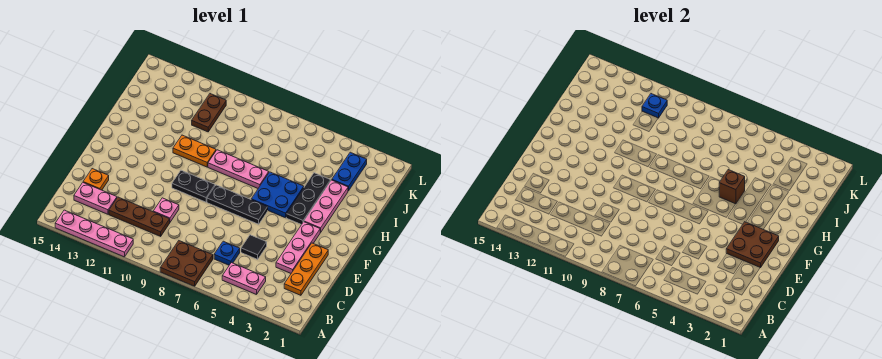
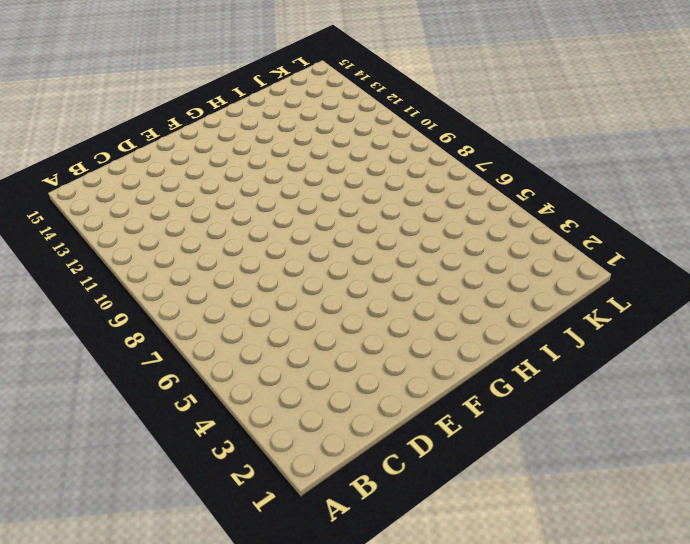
none -> brown plate A7:B8 level 1
none -> pink plate A11:A14 level 1
none -> pink plate B4:B5 level 1

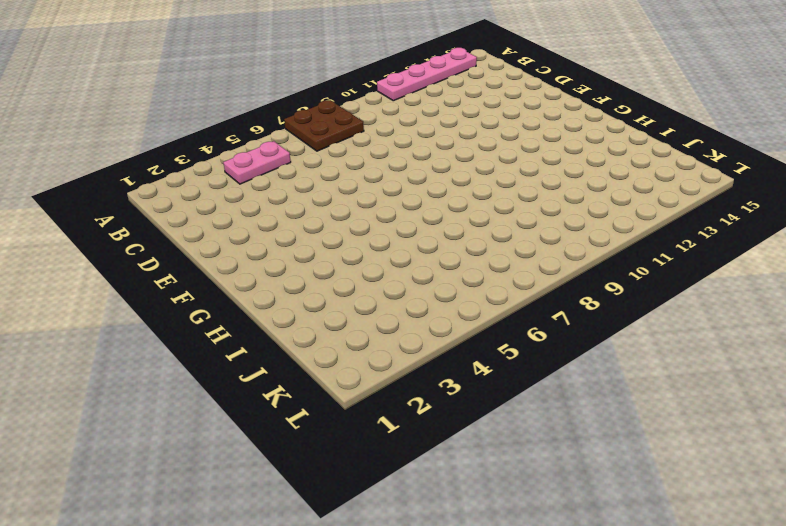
none -> orange plate C2:E2 level 1
none -> blue plate C6 level 1
none -> brown plate C10:C12 level 1

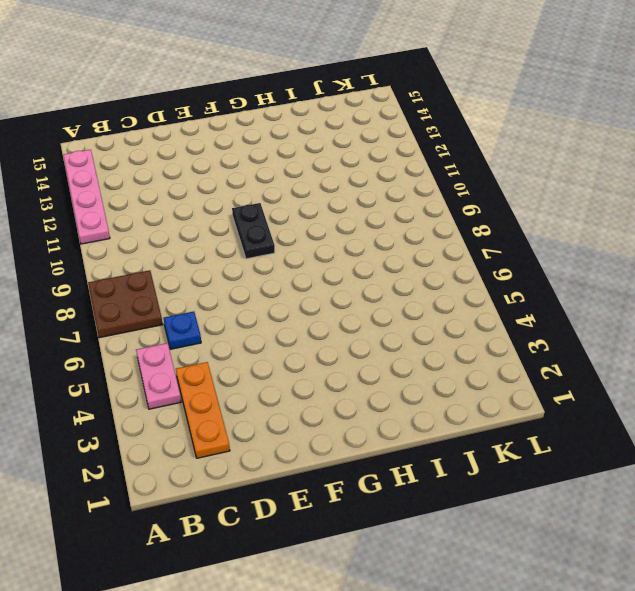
orange plate C2:C4 level 1 -> orange plate C2:E2 level 1
none -> brown plate C10:C12 level 1
none -> pink plate C13:C14 level 1
none -> pink plate D3:F3 level 1

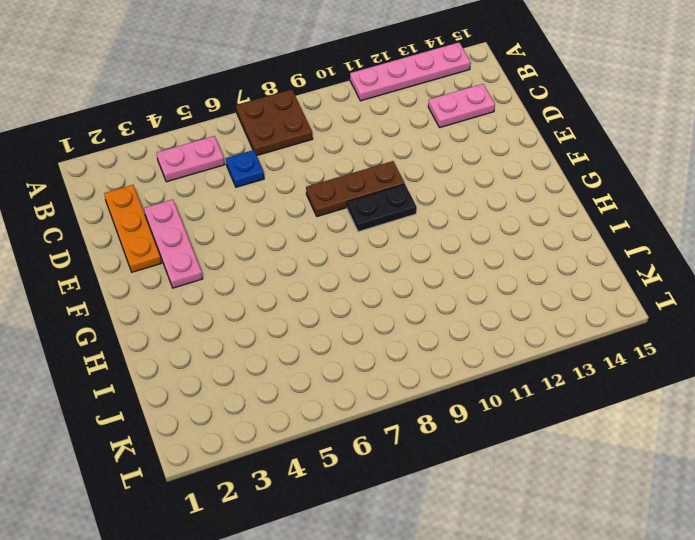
brown plate E8:E10 level 1 -> brown plate C10:C12 level 1
none -> black tile D5 level 1
none -> pink plate D10 level 1
none -> orange plate D14 level 1

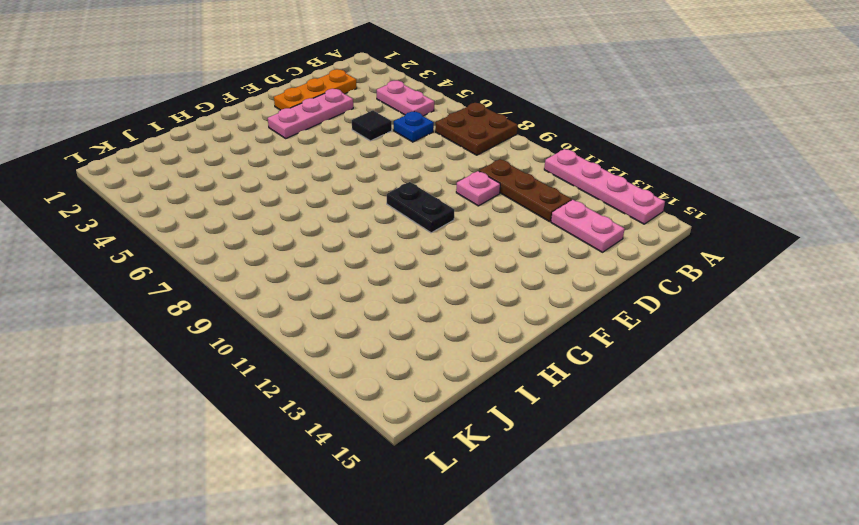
none -> orange plate D14 level 1
none -> black plate F6:F8 level 1
none -> pink plate G3:I3 level 1

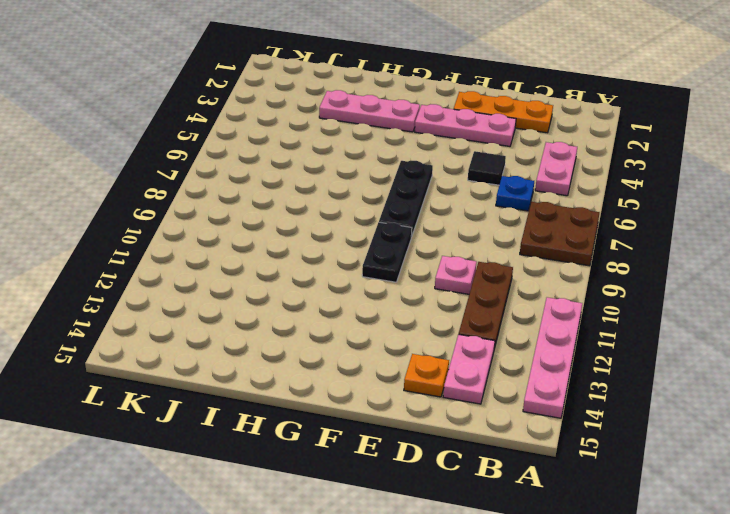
none -> black plate G4:I4 level 1
none -> blue plate G5:H6 level 1
none -> pink plate H7:H9 level 1

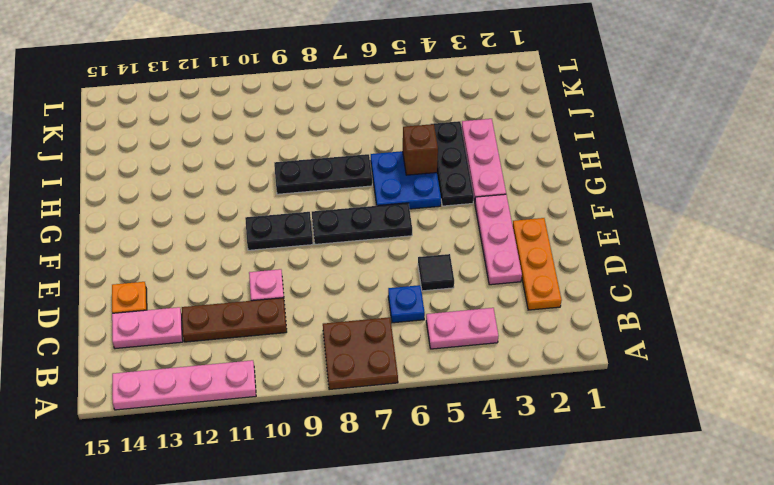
black plate H7:H9 level 1 -> pink plate H7:H9 level 1
none -> orange plate H10:H11 level 1
none -> blue plate J3:K3 level 1
none -> brown plate J11:K11 level 1

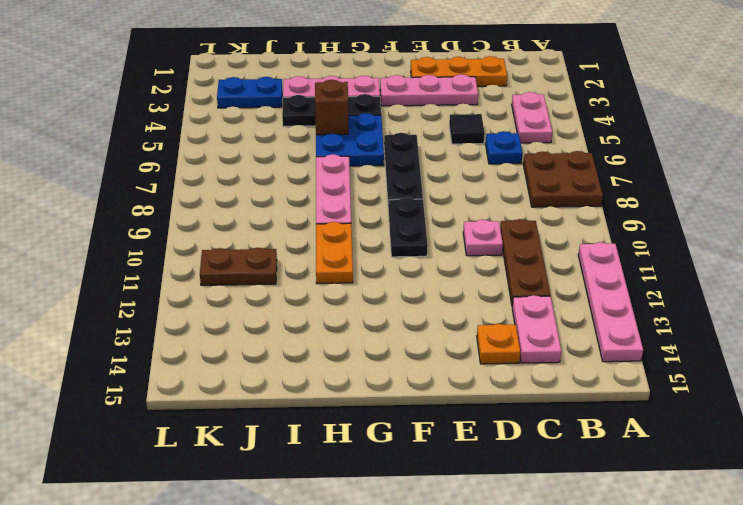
none -> brown plate E2:F3 level 2
none -> blue plate K11 level 2

